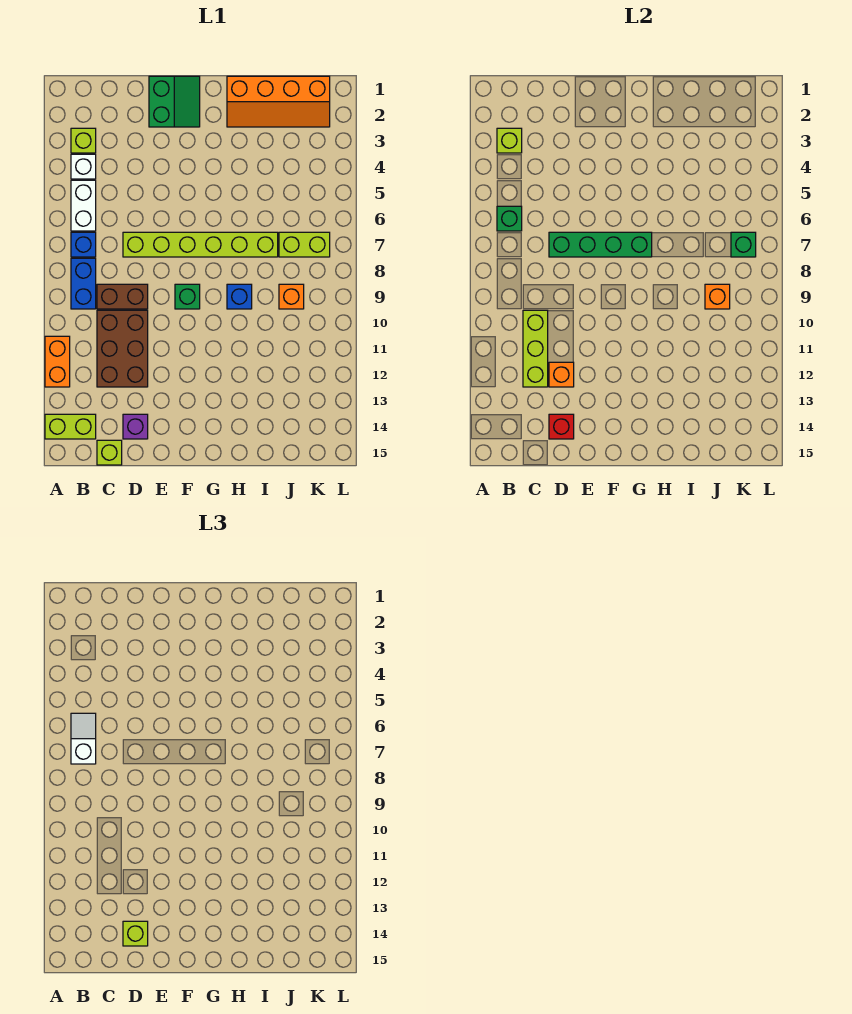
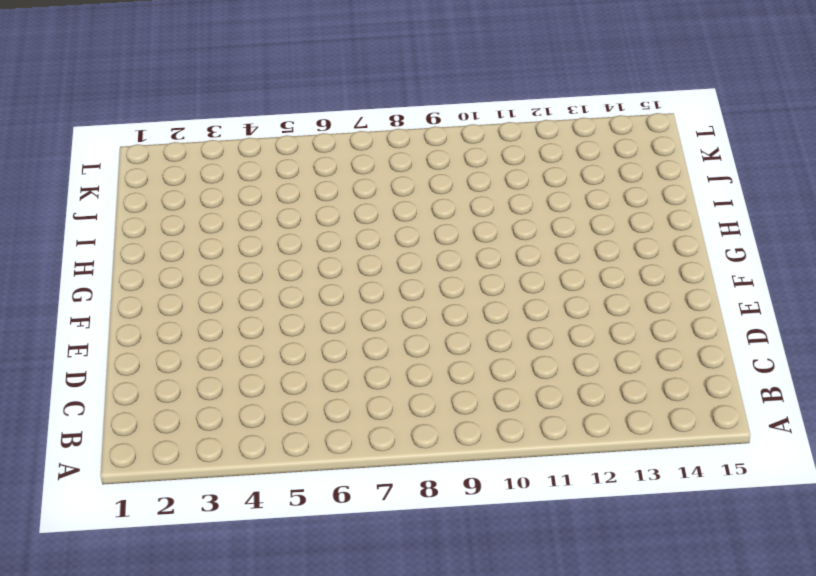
none -> orange brick A11:A12 level 1
none -> lime brick A14:B14 level 1
none -> lime brick B3 level 1

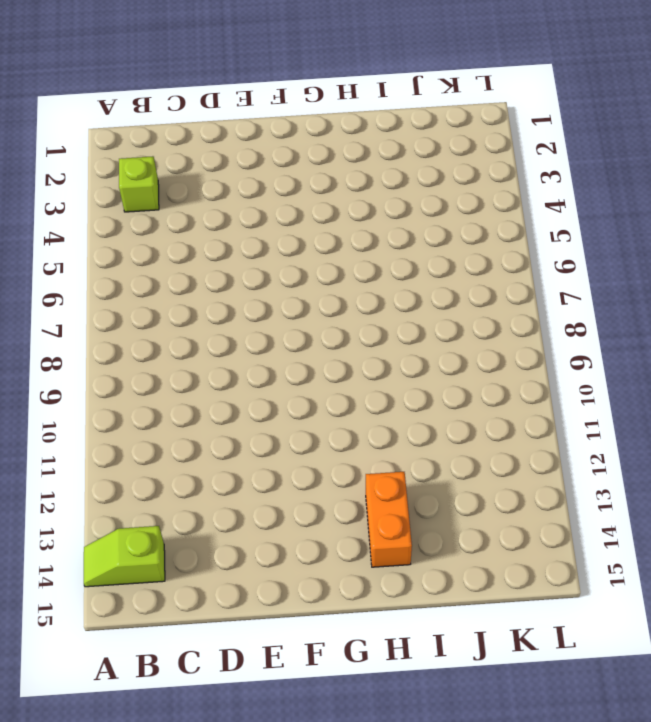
lime slope A14:B14 level 1 top B -> lime brick A14:B14 level 1
orange brick H13:H14 level 1 -> orange brick A11:A12 level 1
none -> white brick B4 level 1
none -> white brick B5:B6 level 1
none -> blue brick B7 level 1

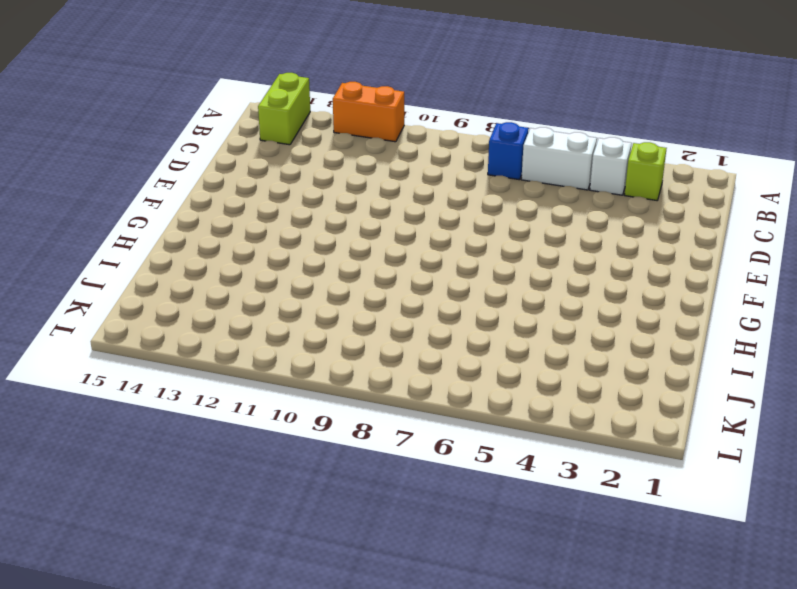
none -> blue brick B8:B9 level 1
none -> brown brick C9:D9 level 1
none -> brown brick C10:D12 level 1

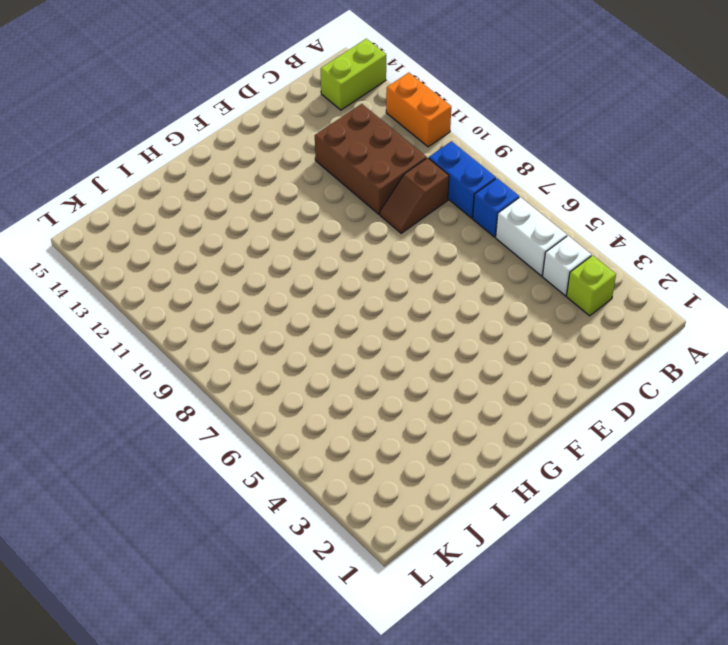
brown slope C9:D9 level 1 top C -> brown brick C9:D9 level 1
none -> lime brick C15 level 1
none -> lime brick D7:I7 level 1
none -> purple brick D14 level 1

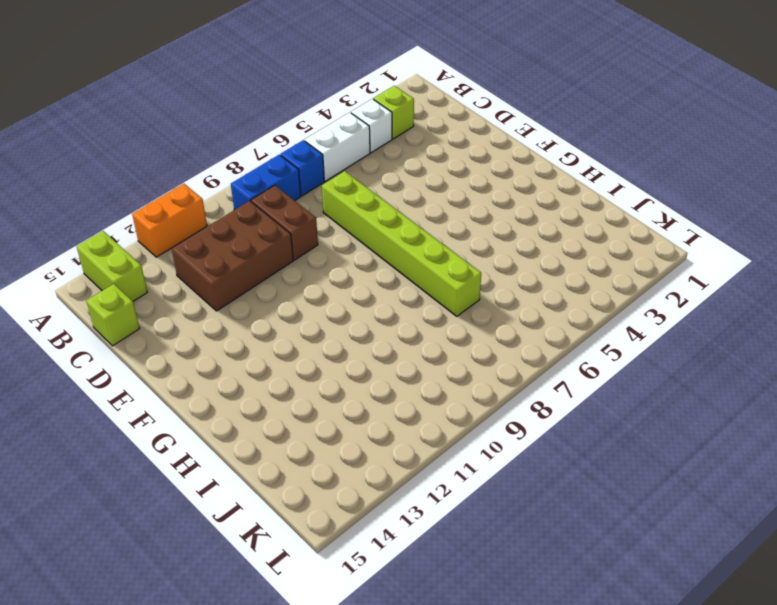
none -> purple brick D14 level 1
none -> green slope E1:F2 level 1 top E
none -> green brick F9 level 1

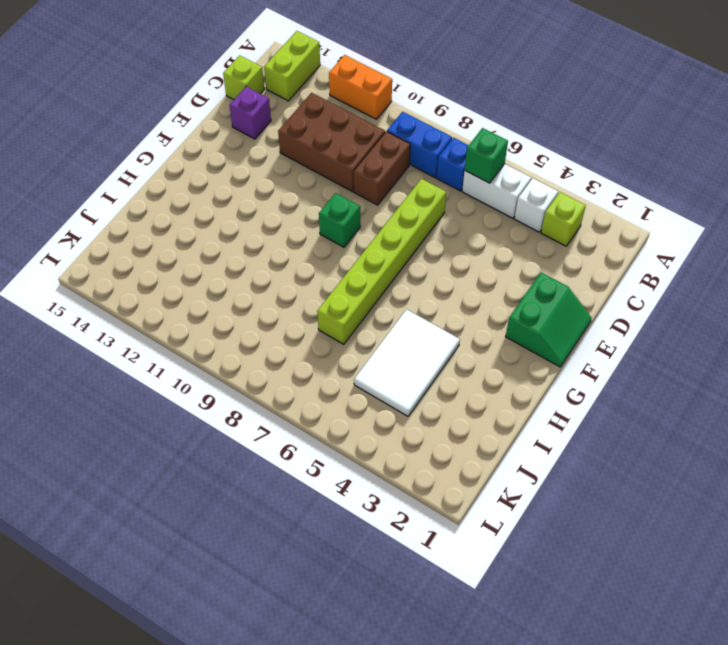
green slope E1:F2 level 1 top 2 -> green slope E1:F2 level 1 top E
white tile H4:J5 level 1 -> none
none -> orange slope H1:K2 level 1 top 1
none -> blue brick H9 level 1
none -> lime brick J7:K7 level 1

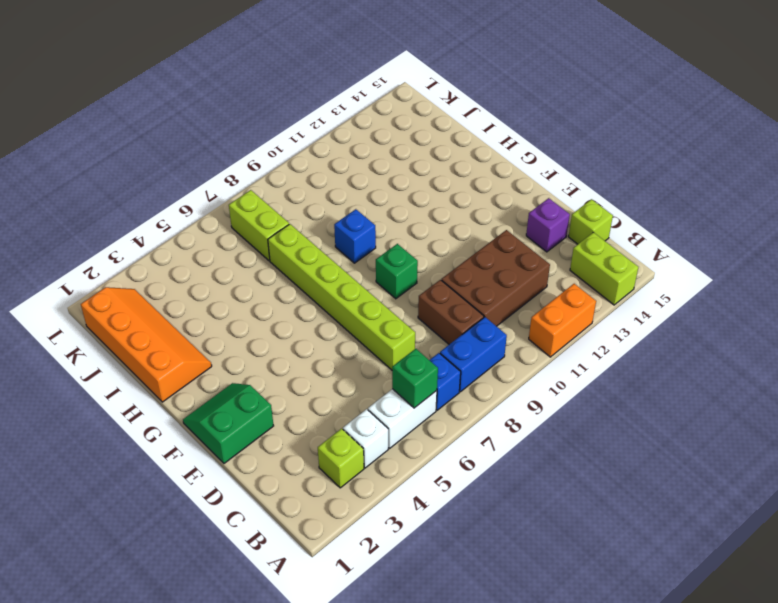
none -> orange brick J9 level 1
none -> lime brick B3 level 2
none -> lime brick C10:C12 level 2

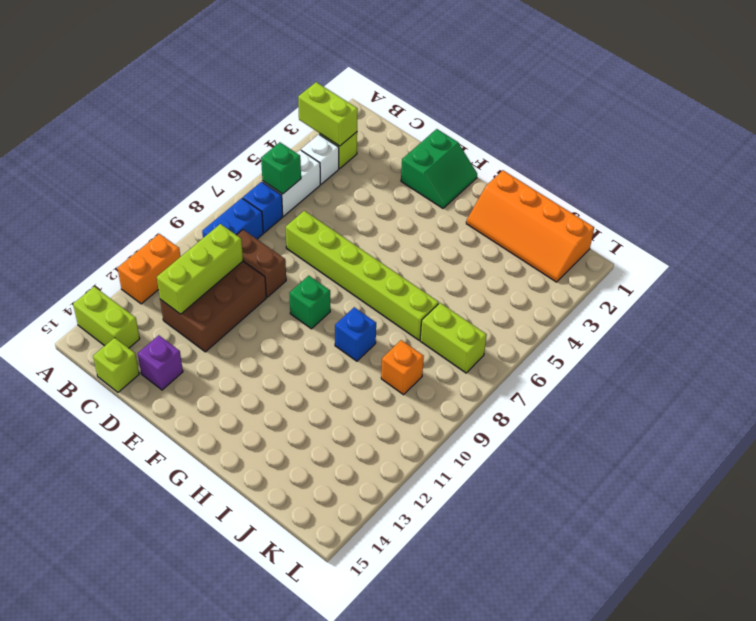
lime brick A3:B3 level 2 -> lime brick B3 level 2
none -> green brick D7:G7 level 2
none -> orange brick D12 level 2
none -> red brick D14 level 2

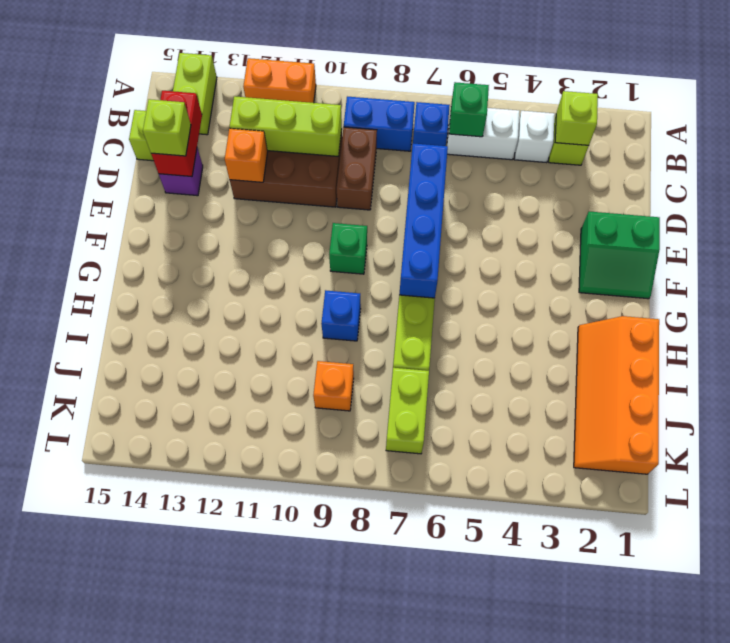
red brick C14:D14 level 2 -> red brick D14 level 2
blue brick D7:G7 level 2 -> green brick D7:G7 level 2
none -> orange brick J9 level 2
none -> green brick K7 level 2
none -> white slope B6:B7 level 3 top 7

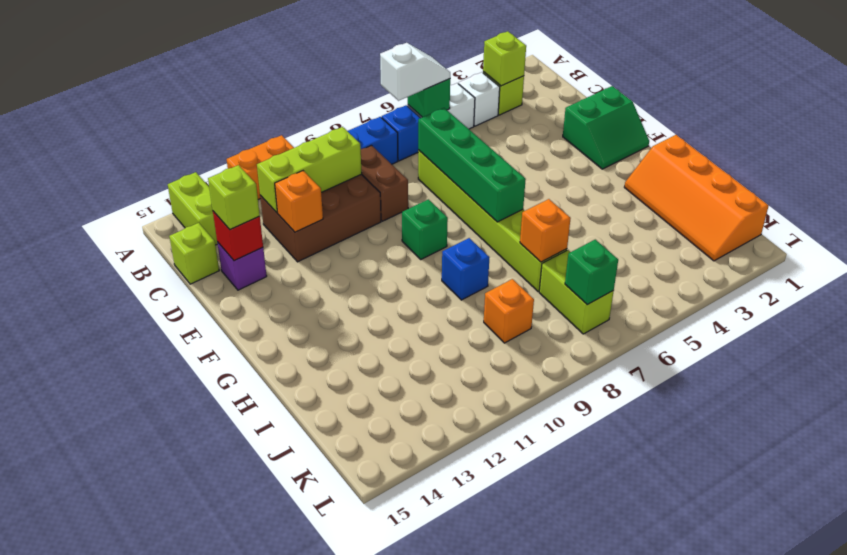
orange brick I7 level 2 -> orange brick J9 level 2

